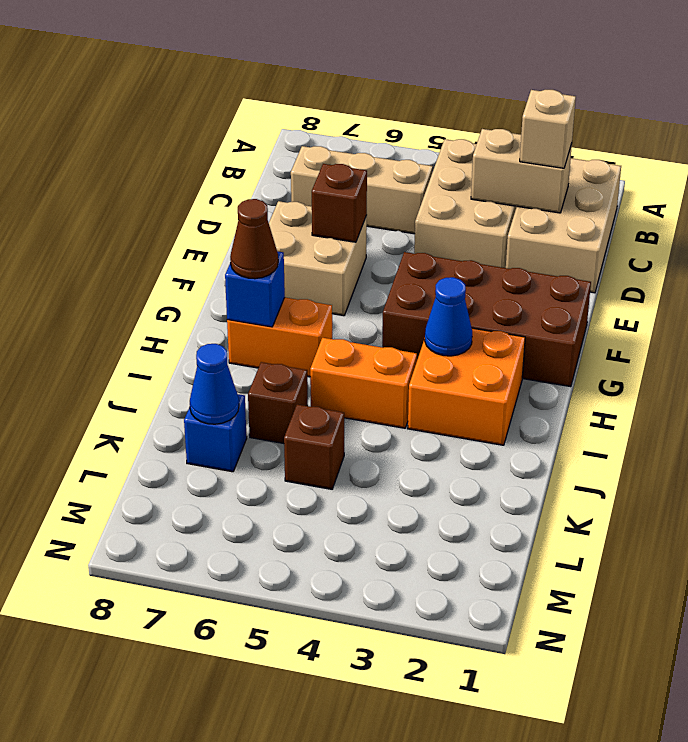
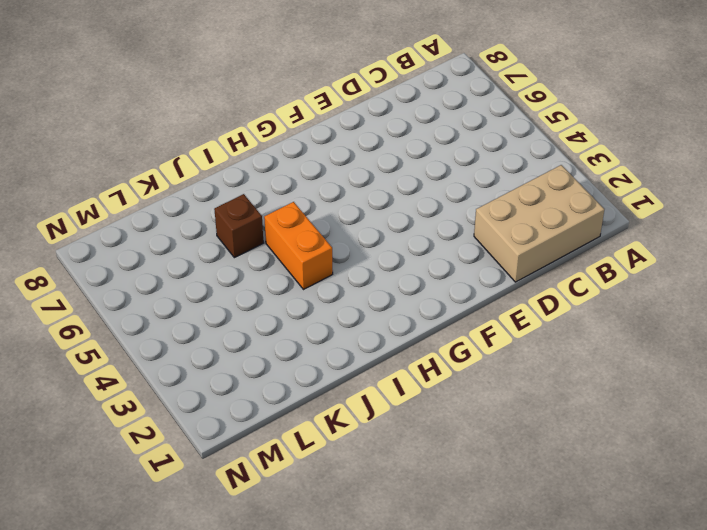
none -> tan brick B3:D4 level 1
none -> tan brick C5:C7 level 1
none -> tan brick E6:F7 level 1

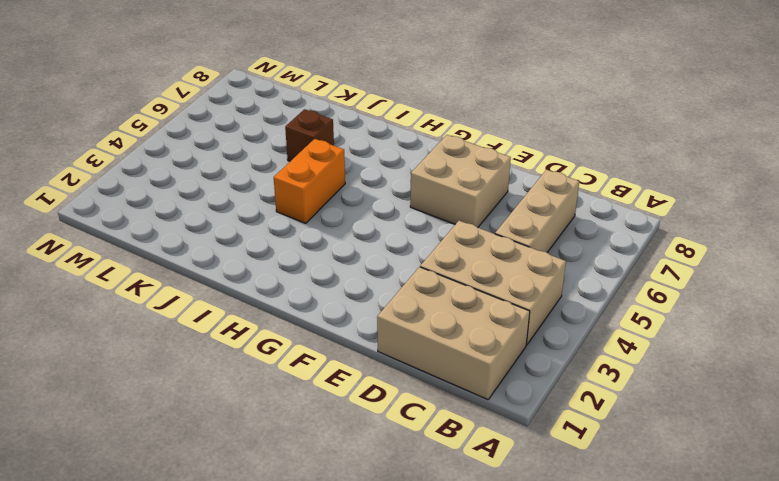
none -> brown brick F1:G4 level 1
none -> orange brick H2:I3 level 1
none -> orange brick H6:H7 level 1

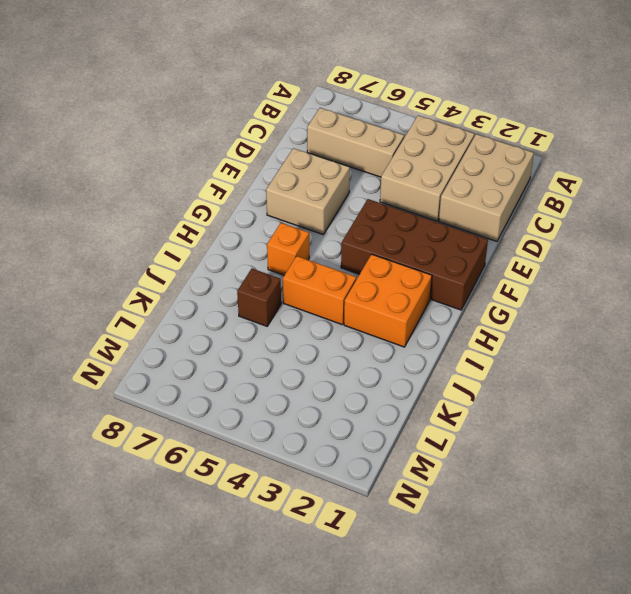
orange brick H6 level 1 -> orange brick H6:H7 level 1
none -> brown brick K5 level 1
none -> blue brick K7 level 1
none -> tan brick C2:C3 level 2

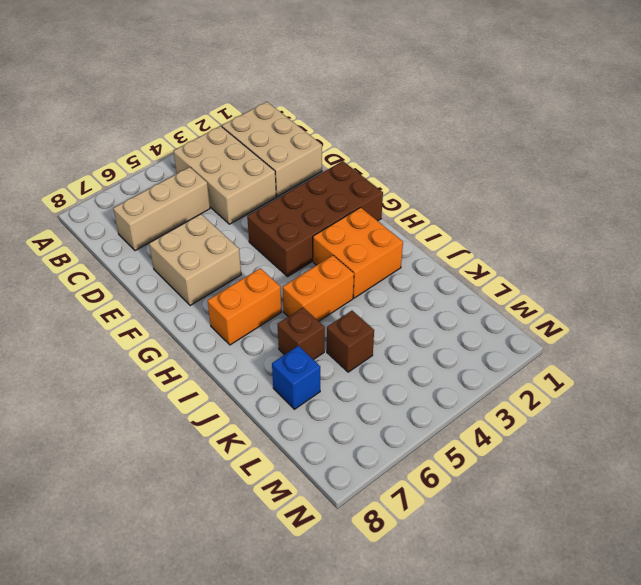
none -> tan brick C2:C3 level 2
none -> brown brick E6 level 2
none -> blue cone H3 level 2

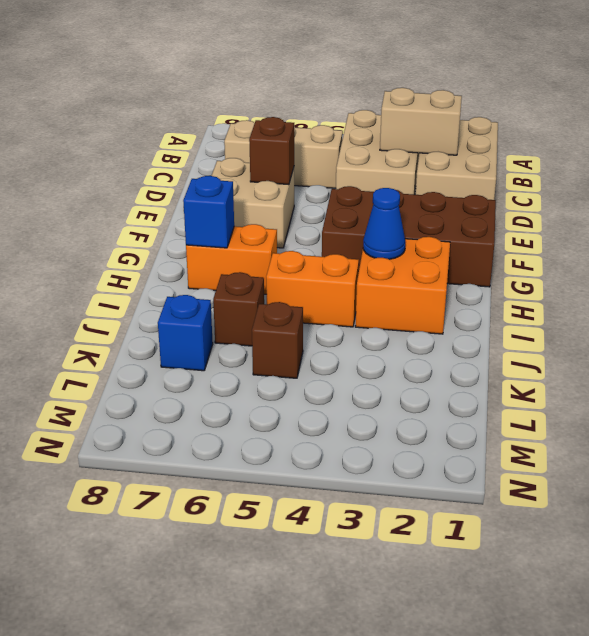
none -> blue cone K7 level 2
none -> tan brick C2 level 3
none -> brown cone H7 level 3

